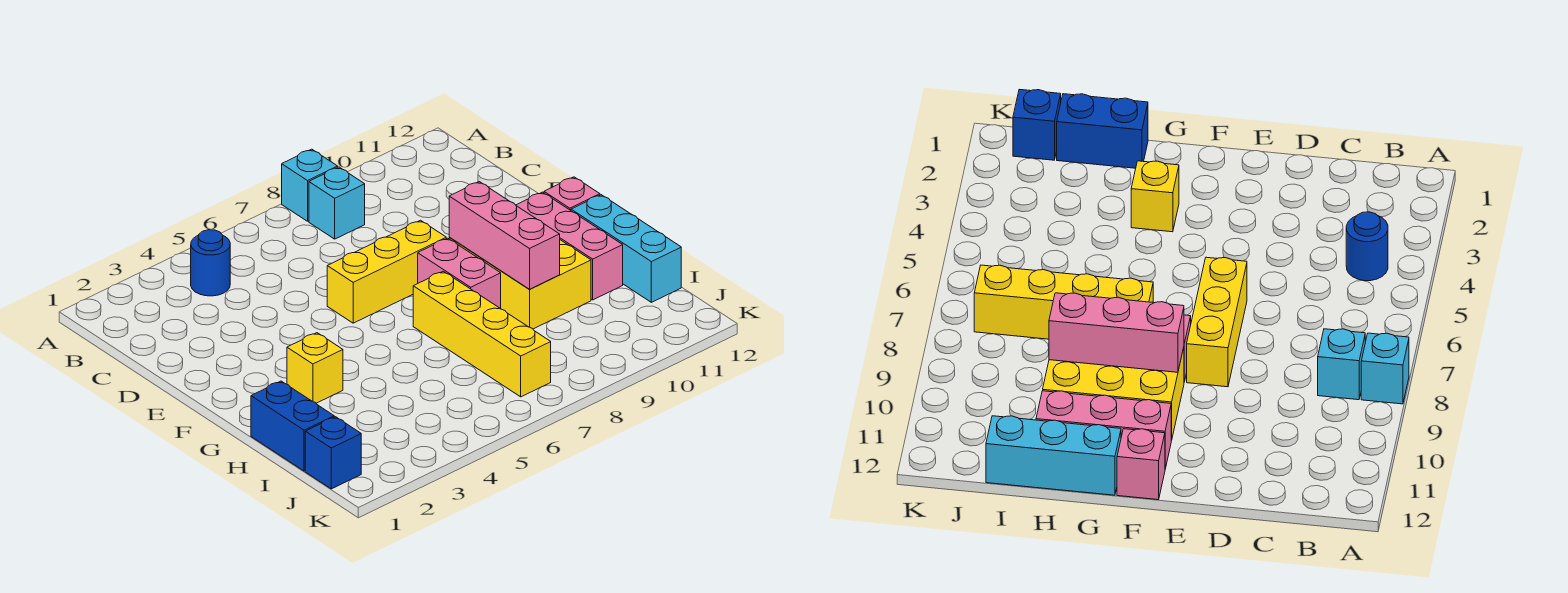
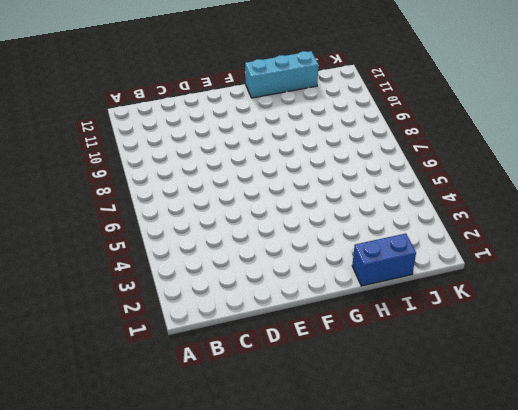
none -> cyan brick A8 level 1
none -> blue round brick B4 level 1
none -> cyan brick B8 level 1

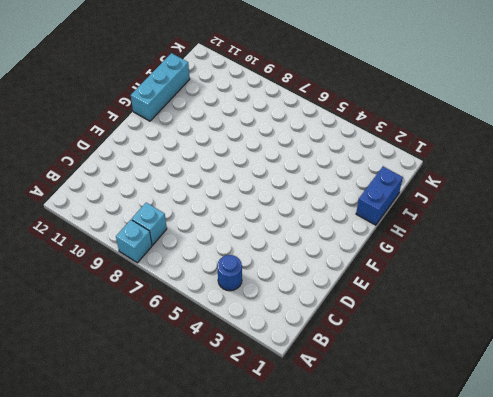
none -> yellow brick E6:E8 level 1
none -> pink brick F8:G8 level 1
none -> yellow brick F9:H10 level 1

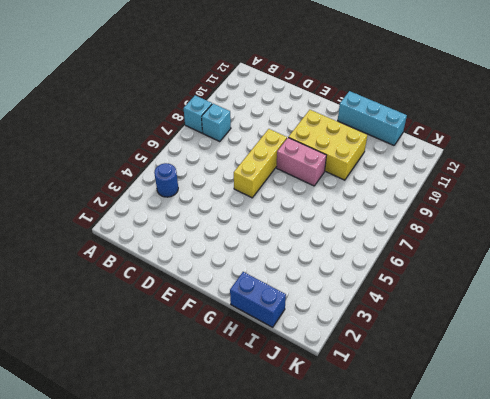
none -> pink brick F11:H11 level 1
none -> pink brick F12 level 1
none -> yellow brick G3 level 1

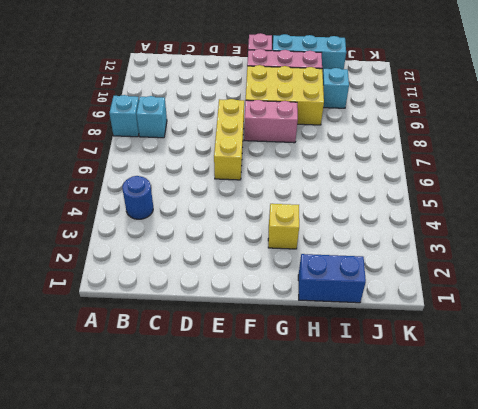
cyan brick I10 level 1 -> none
none -> yellow brick G7:J7 level 1
none -> blue brick J1 level 1
none -> pink brick F9:H9 level 2

